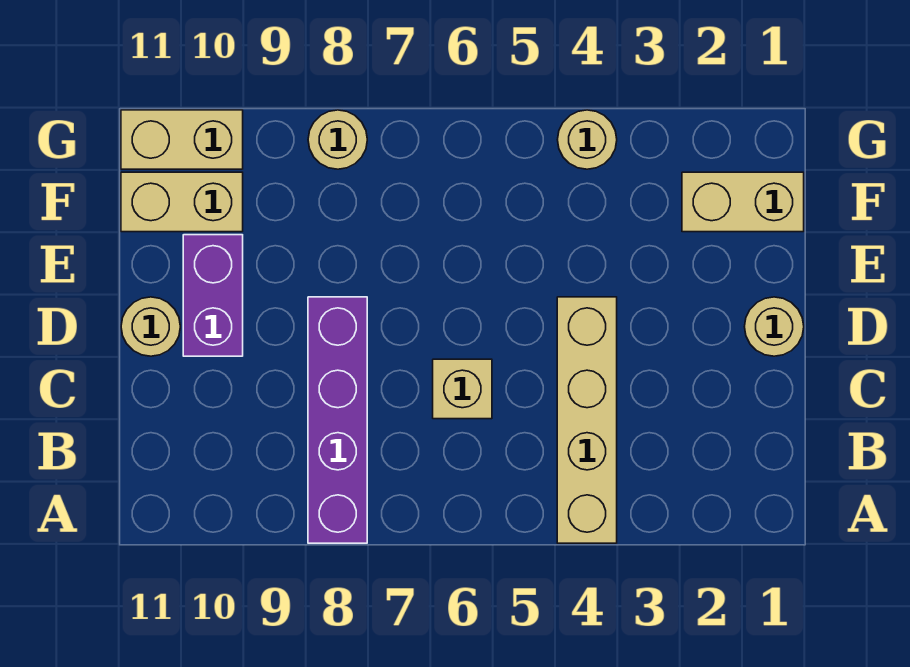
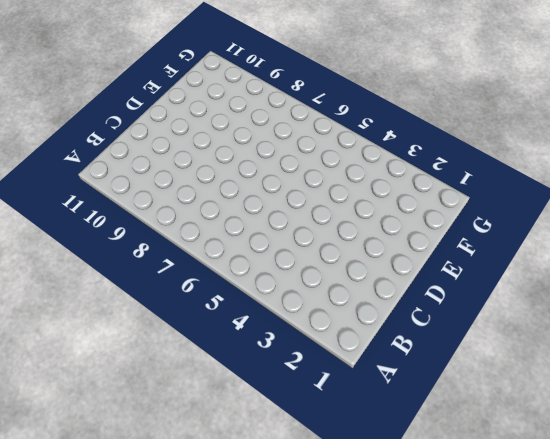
none -> tan brick A4:D4 level 1
none -> purple brick A8:D8 level 1

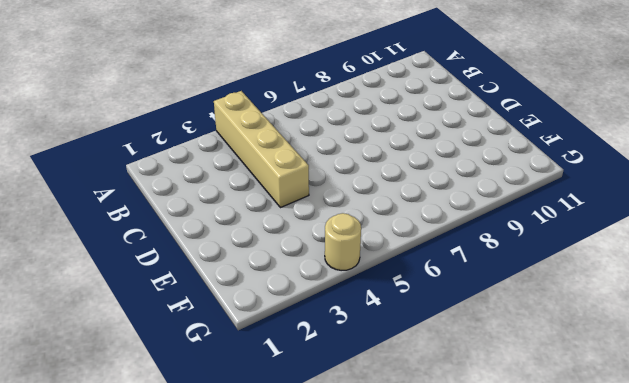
none -> purple brick A8:D8 level 1
none -> tan brick C6 level 1

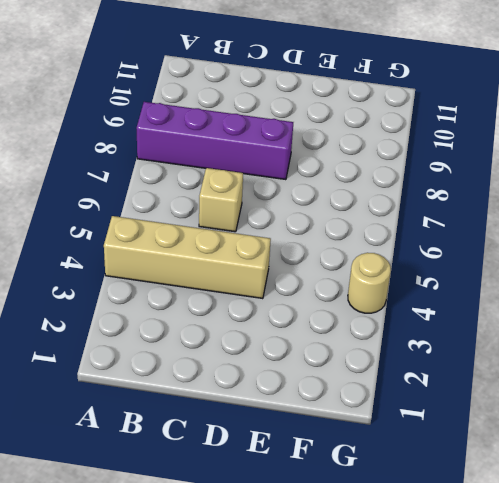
none -> tan round brick D1 level 1
none -> purple brick D10:E10 level 1

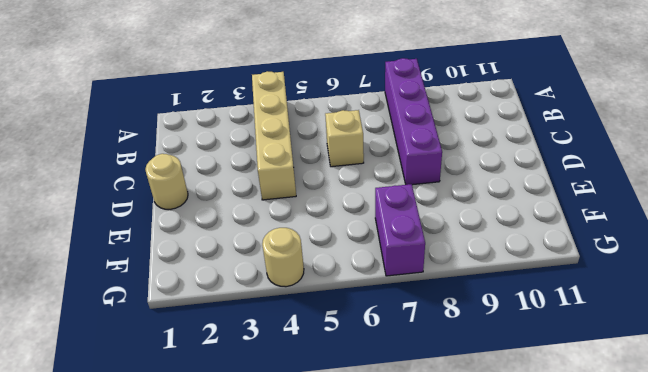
purple brick F7:G7 level 1 -> purple brick D10:E10 level 1
none -> tan round brick D11 level 1
none -> tan brick F1:F2 level 1

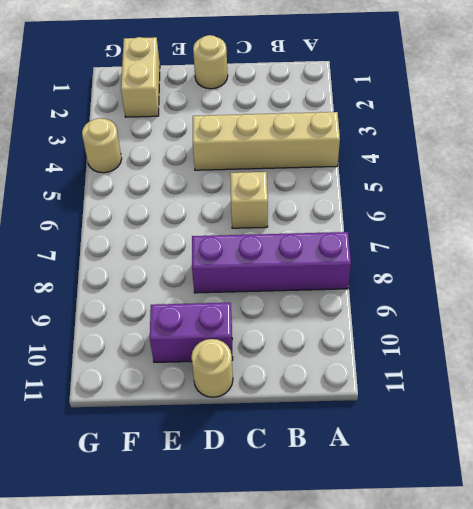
none -> tan brick F10:F11 level 1
none -> tan round brick G8 level 1

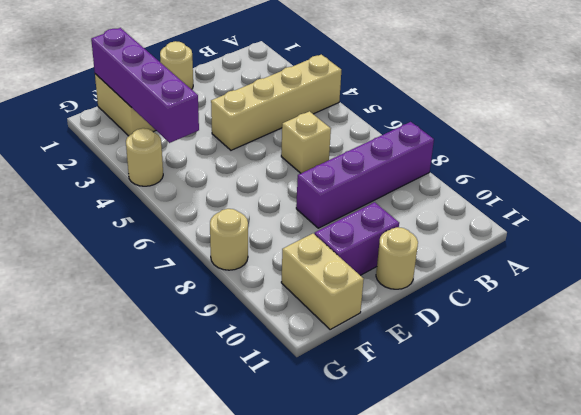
purple brick F1:F4 level 2 -> none
none -> tan brick G10:G11 level 1

